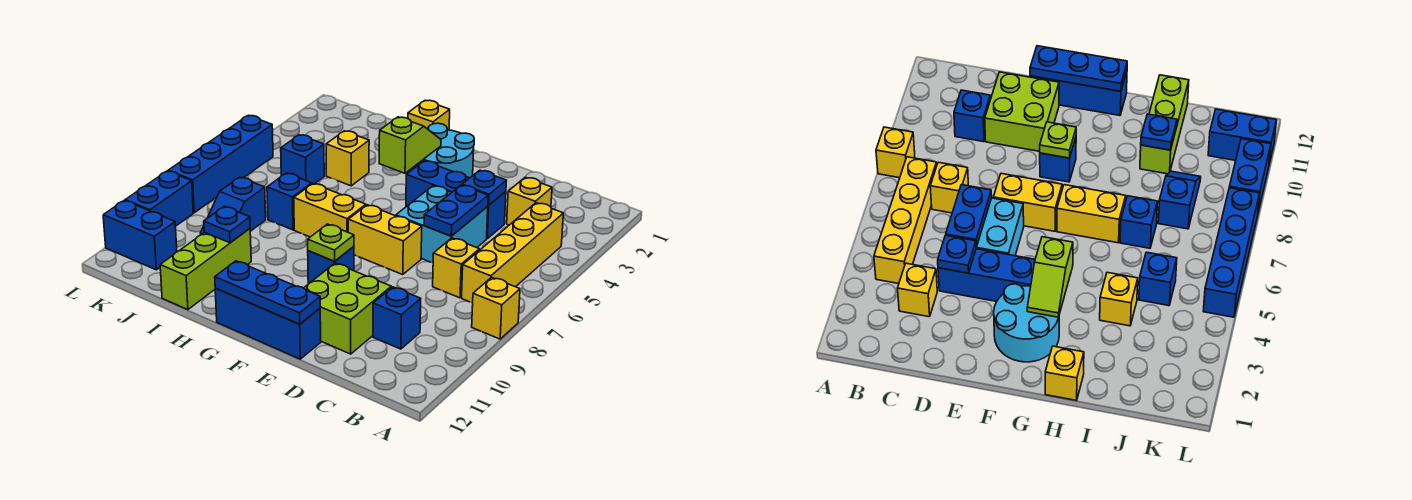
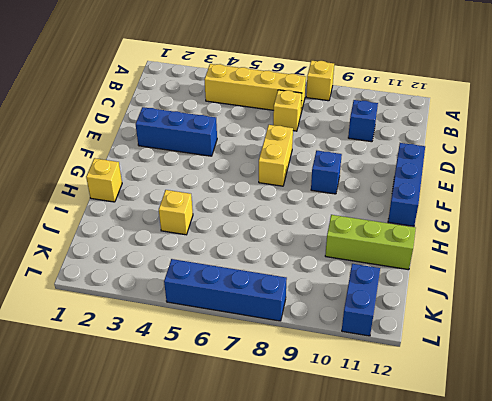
blue brick E2:E4 level 1 -> blue brick D4:F4 level 1
none -> yellow brick C3 level 1
none -> cyan brick D5:E6 level 1
none -> lime brick D10:E11 level 1

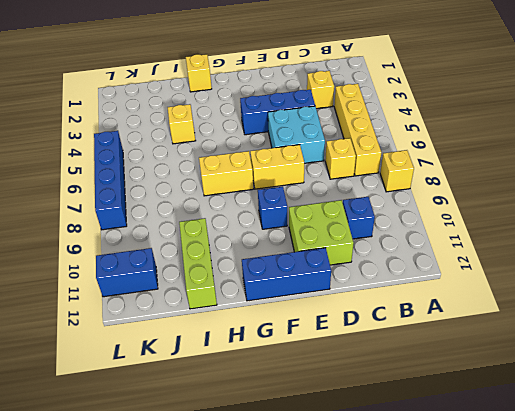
none -> cyan round brick F2:G3 level 1
none -> blue brick I7 level 1
none -> blue brick J5 level 1

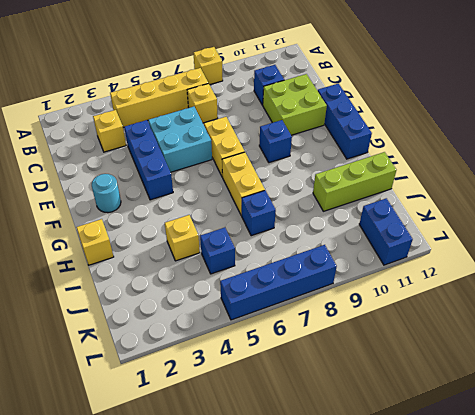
cyan round brick F2 level 1 -> cyan round brick F2:G3 level 1
none -> blue slope J8:J9 level 1 top 8
none -> blue brick L9:L10 level 1
none -> blue plate D4 level 2

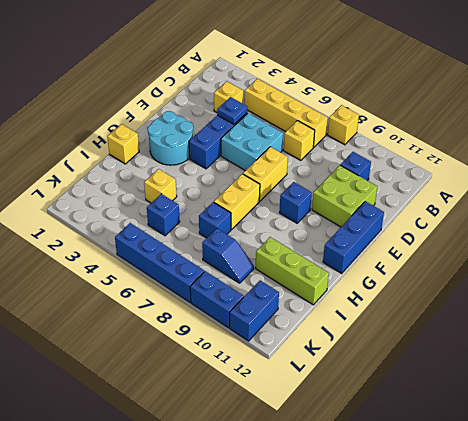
none -> blue plate D5:D6 level 2
none -> blue plate E12:G12 level 2
none -> lime plate F9 level 2

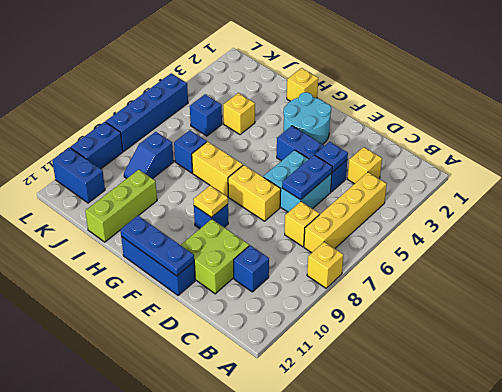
yellow plate F9 level 2 -> lime plate F9 level 2
none -> lime slope G3:G4 level 2 top 4
none -> blue plate I10 level 2

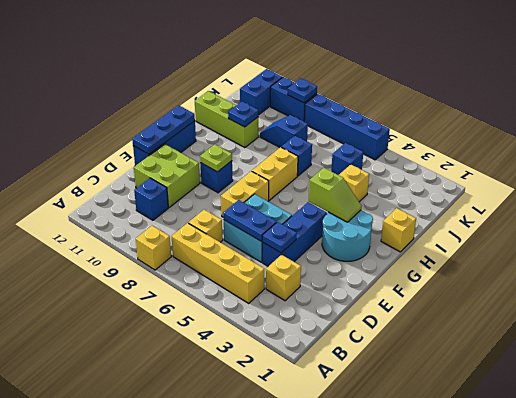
blue plate L9 level 2 -> none

